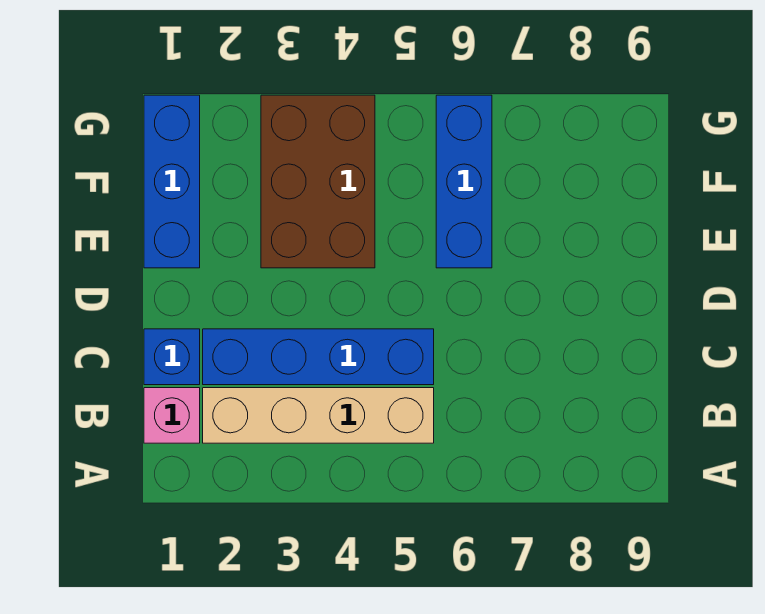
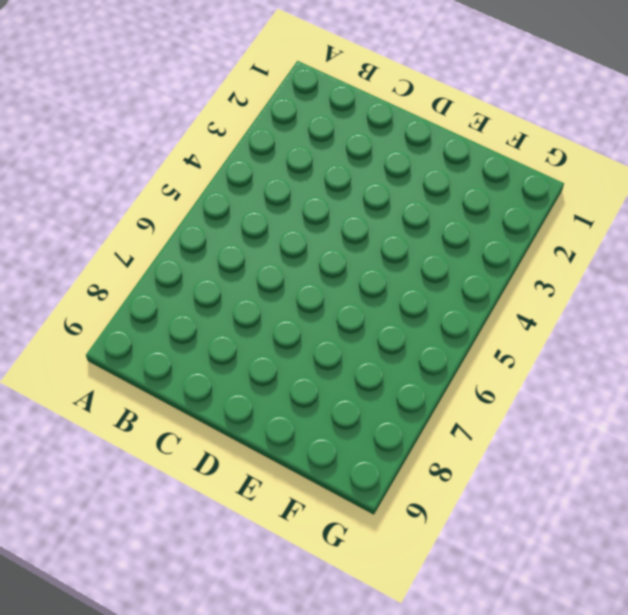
none -> pink brick B1 level 1
none -> tan brick B2:B5 level 1

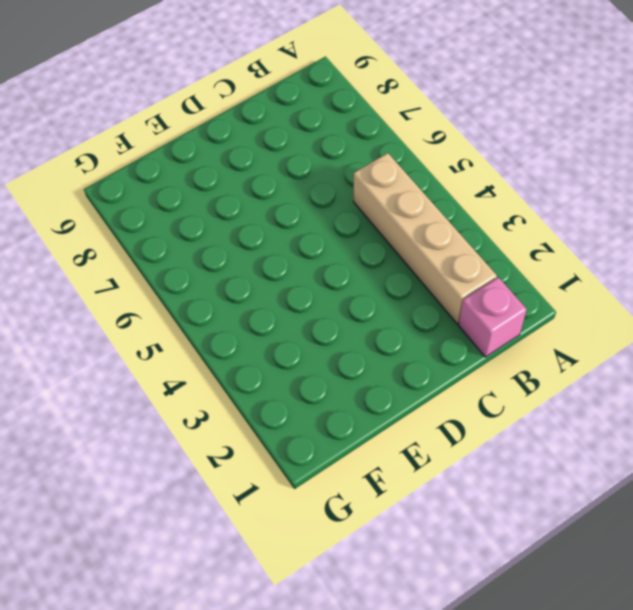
none -> blue brick C1 level 1
none -> blue brick C2:C5 level 1

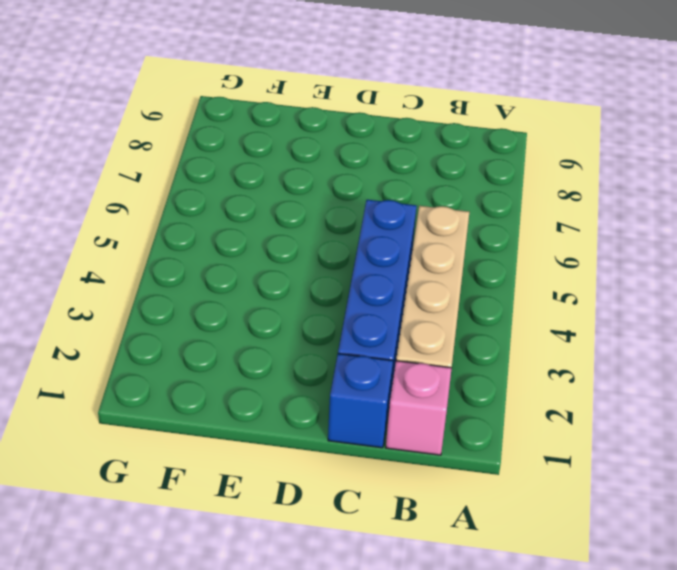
none -> blue brick E1:G1 level 1
none -> brown brick E3:G4 level 1

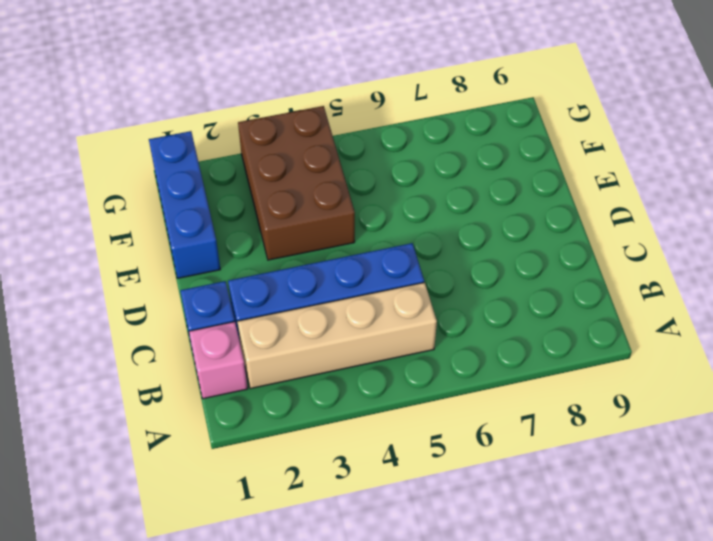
none -> blue brick E6:G6 level 1

